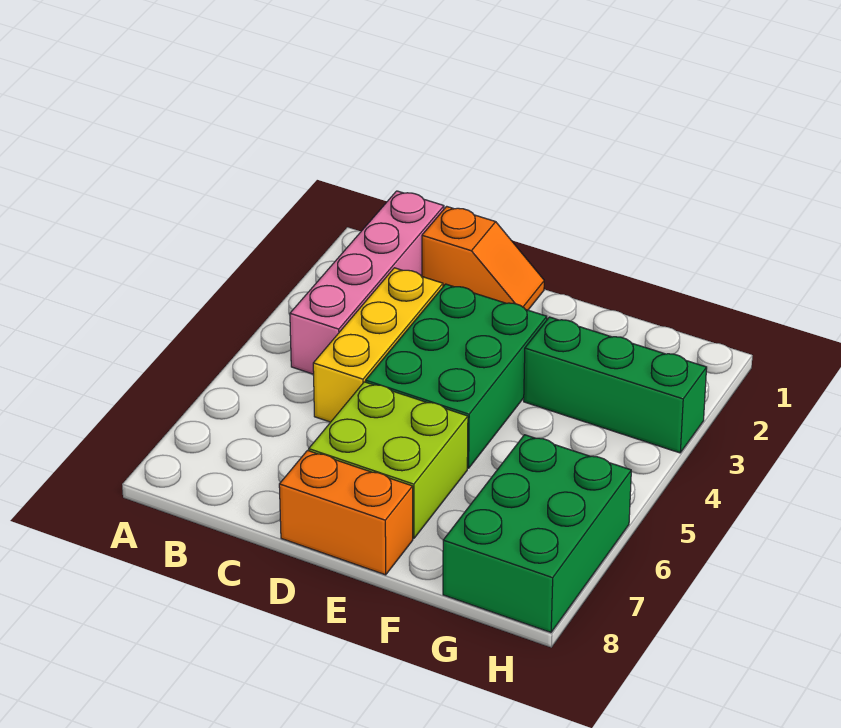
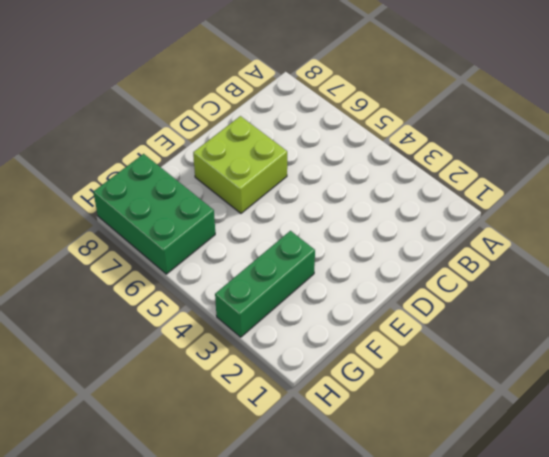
none -> pink brick B1:B4 level 1
none -> orange slope C1:D1 level 1 top C

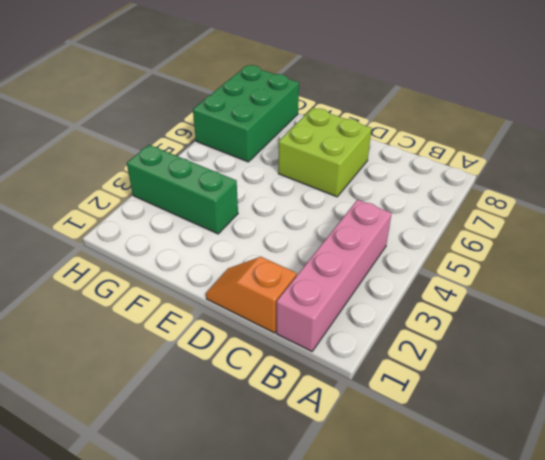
none -> yellow brick C3:C5 level 1
none -> green brick D3:E5 level 1

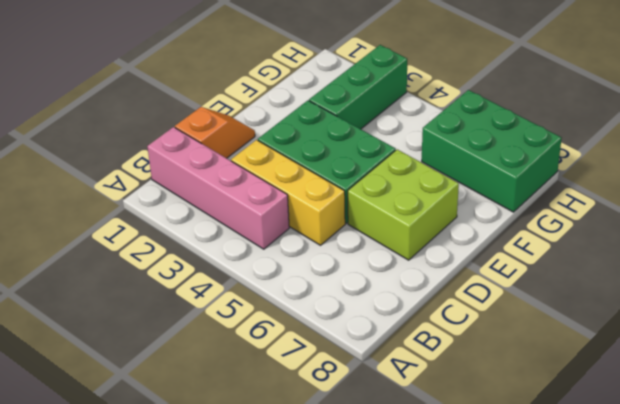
none -> orange brick D8:E8 level 1

